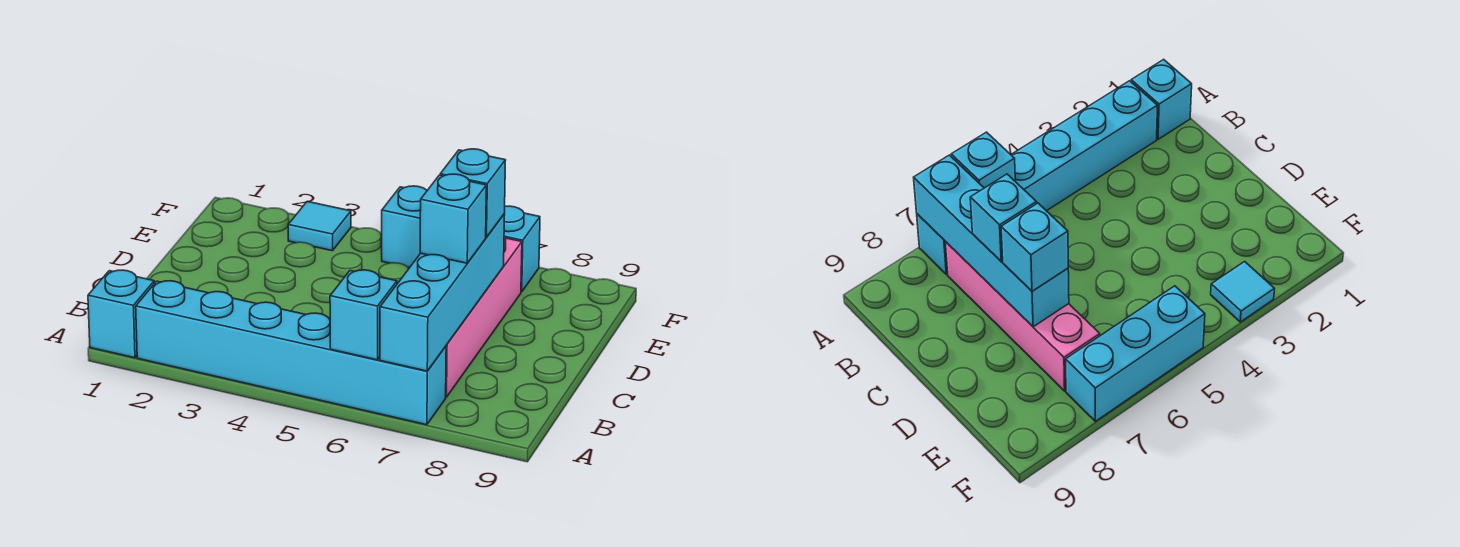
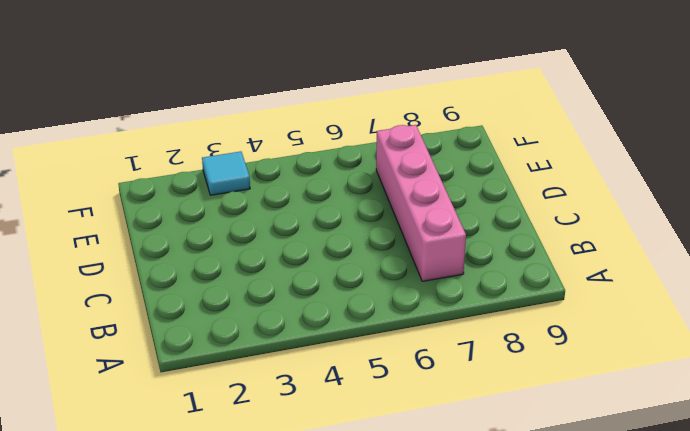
none -> cyan brick A1 level 1
none -> cyan brick A2:A7 level 1

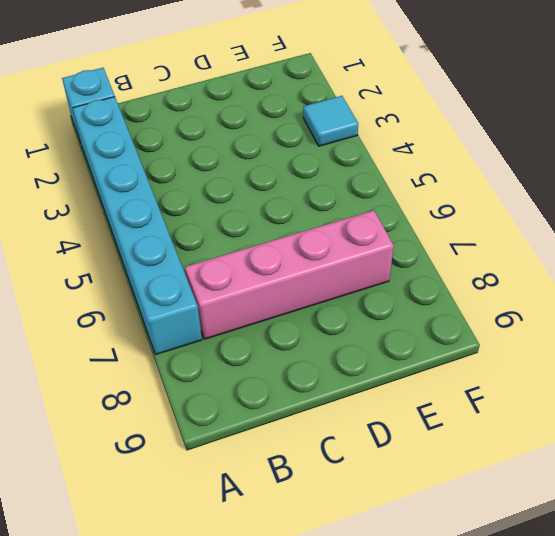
none -> cyan brick F5:F7 level 1
none -> cyan brick A6 level 2

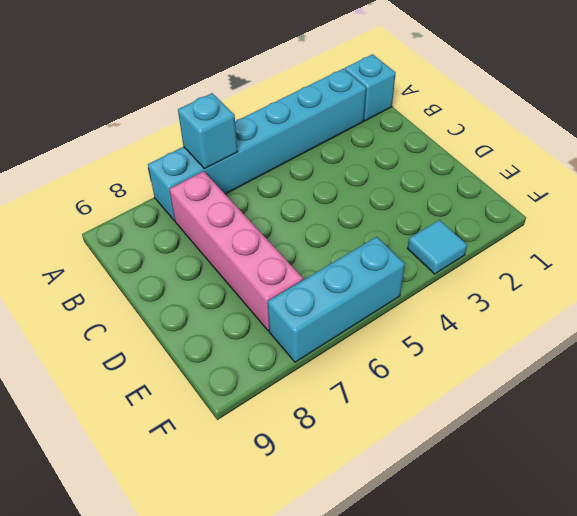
none -> cyan brick A7:D7 level 2
none -> cyan brick C7 level 3

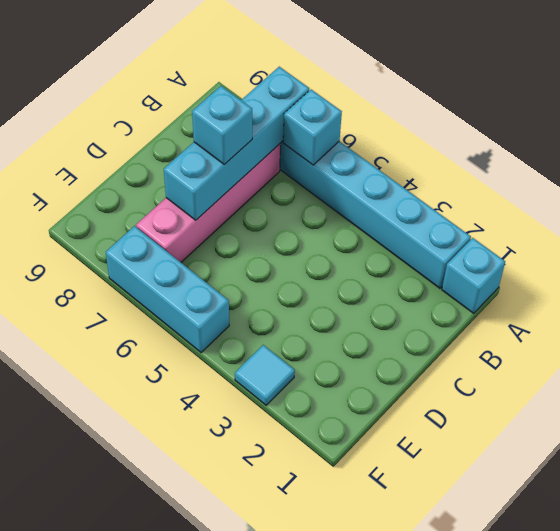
none -> cyan brick D7 level 3

